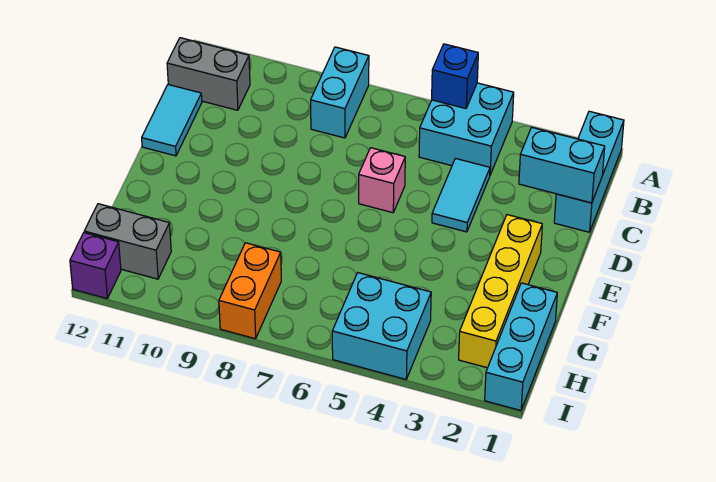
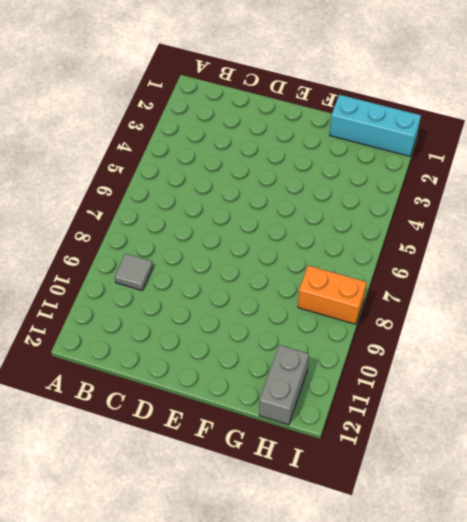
grey tile B9 level 1 -> none
none -> cyan brick A1:C1 level 1
none -> cyan brick A4:B5 level 1
none -> cyan brick A8:B8 level 1

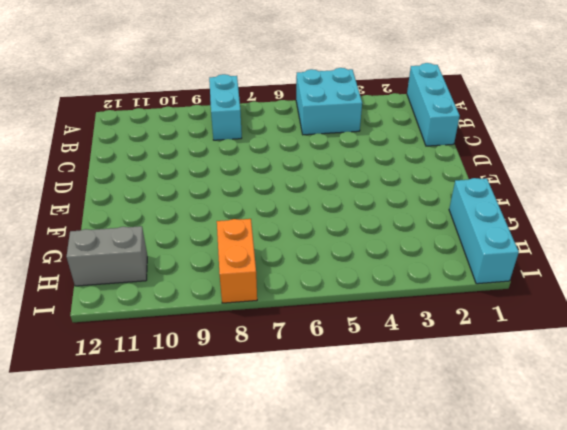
none -> grey brick B11:B12 level 1
none -> cyan tile C4:D4 level 1
none -> cyan tile C12:D12 level 1

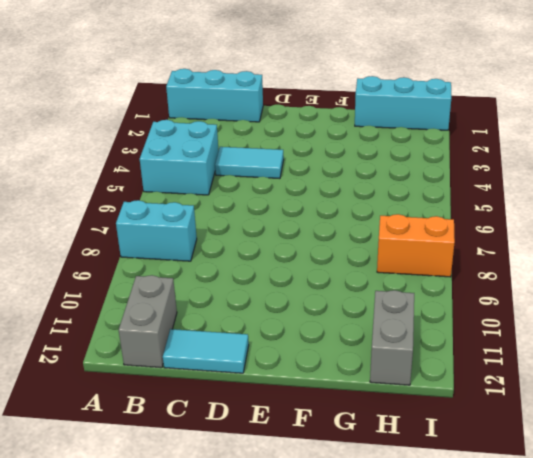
none -> pink brick D6 level 1
none -> yellow brick E2:H2 level 1
none -> cyan brick H4:I5 level 1

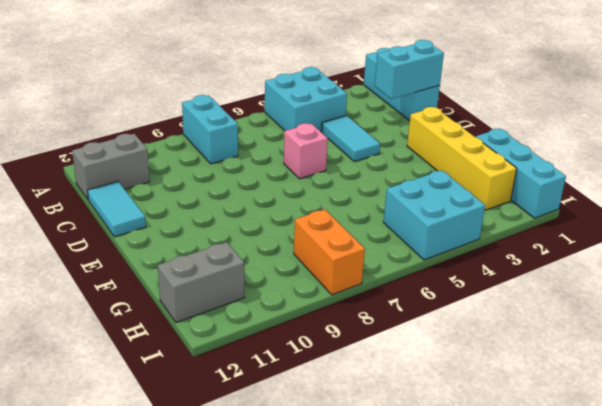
none -> purple brick I12 level 1
none -> blue brick A5 level 2

